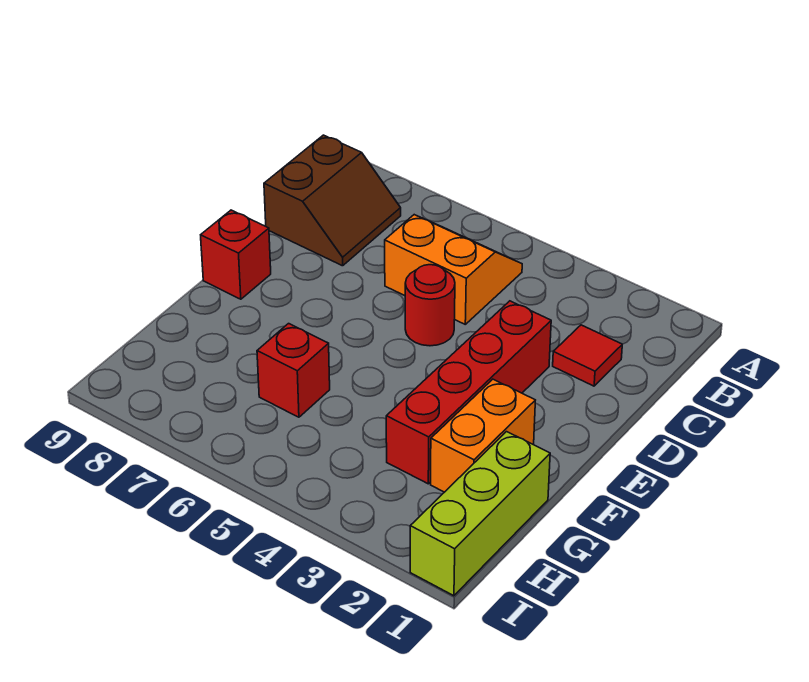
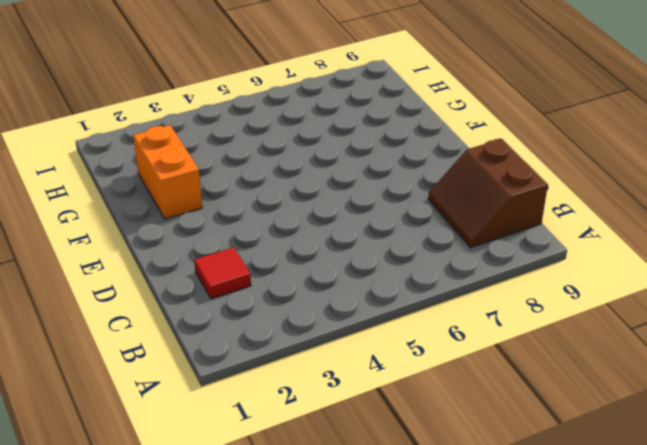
none -> orange slope B5:C6 level 1 top C
none -> red brick D3:G3 level 1

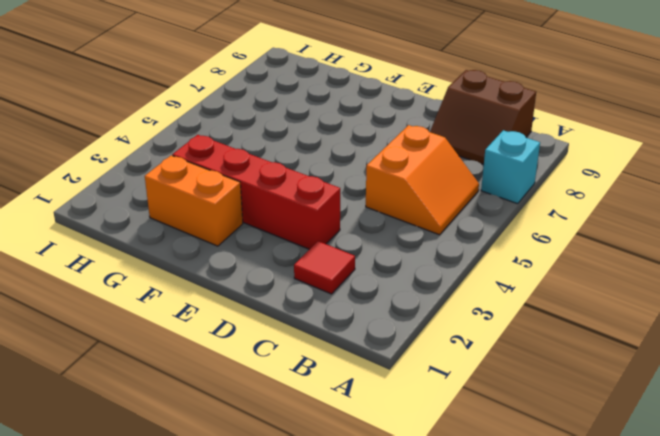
cyan brick A7 level 1 -> none
none -> red round brick D5 level 1
none -> red brick E9 level 1

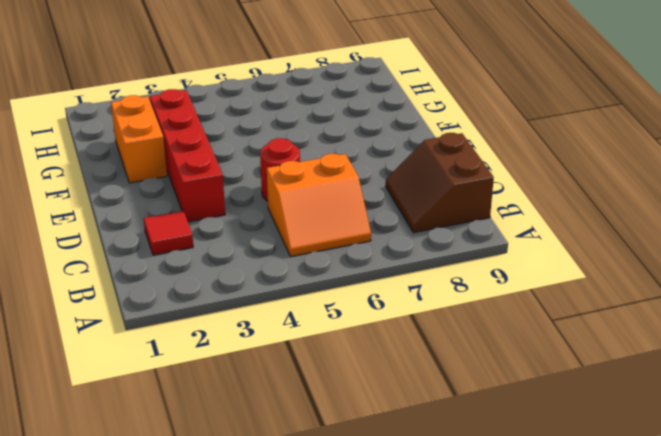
none -> red brick E9 level 1
none -> lime brick G1:I1 level 1

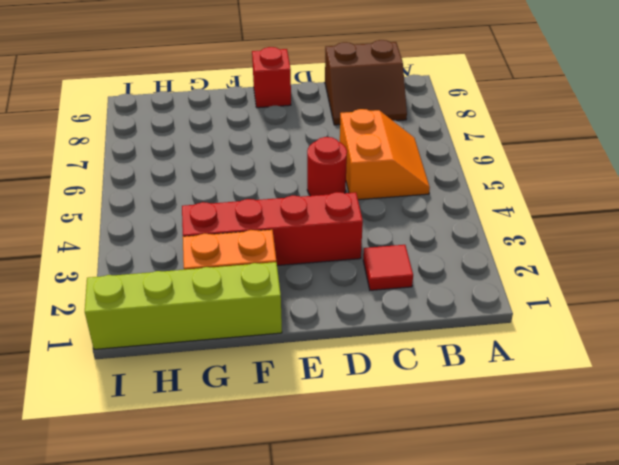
lime brick F1:I1 level 1 -> lime brick G1:I1 level 1
none -> red brick G6 level 1

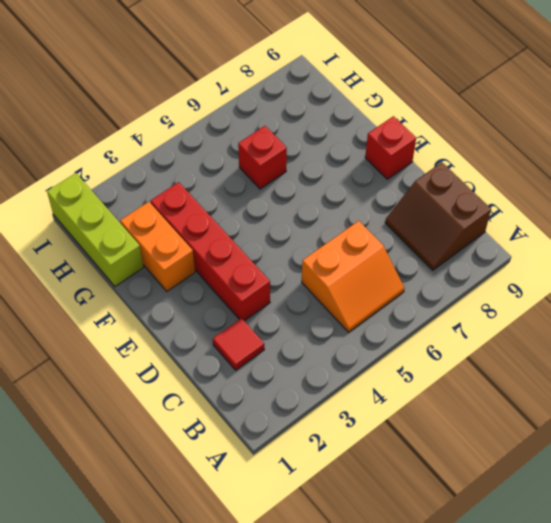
none -> red round brick D5 level 1

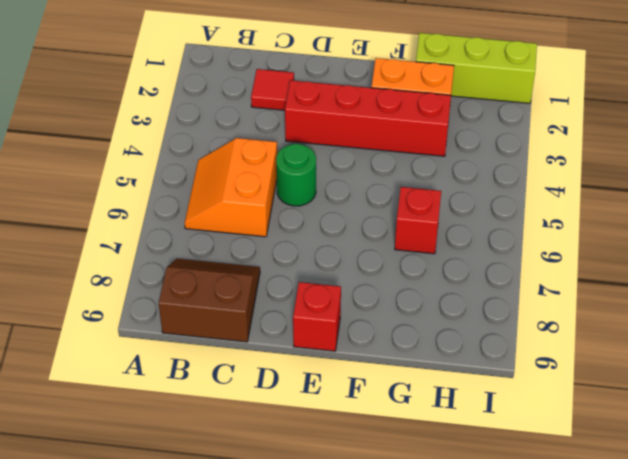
green round brick D5 level 1 -> red round brick D5 level 1

